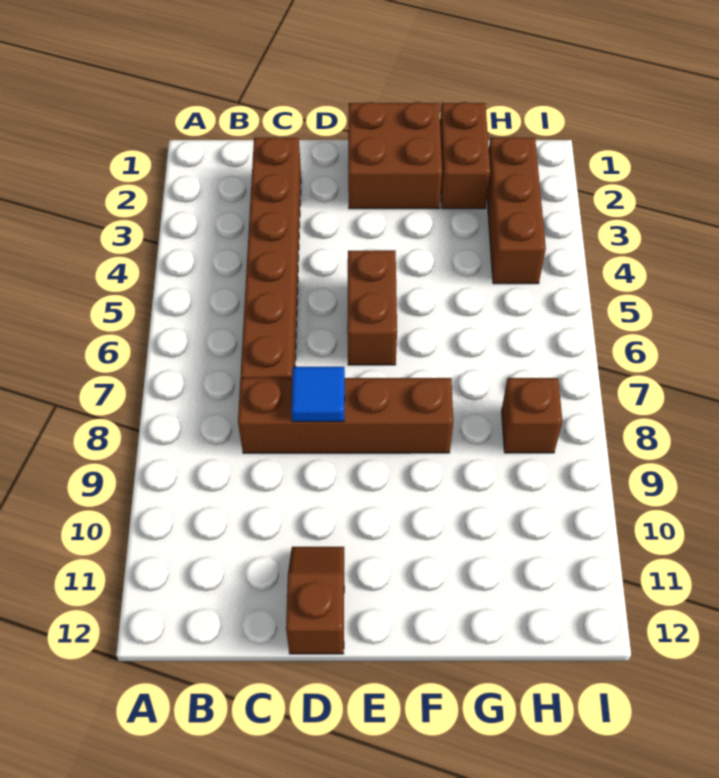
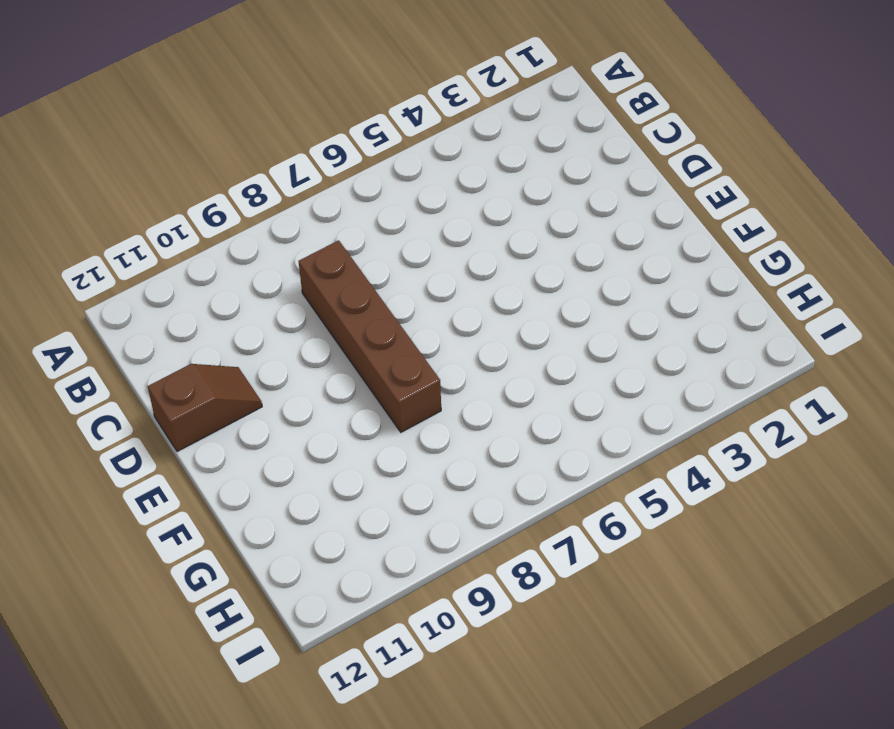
none -> brown brick C2:C7 level 1
none -> brown brick E1:F2 level 1

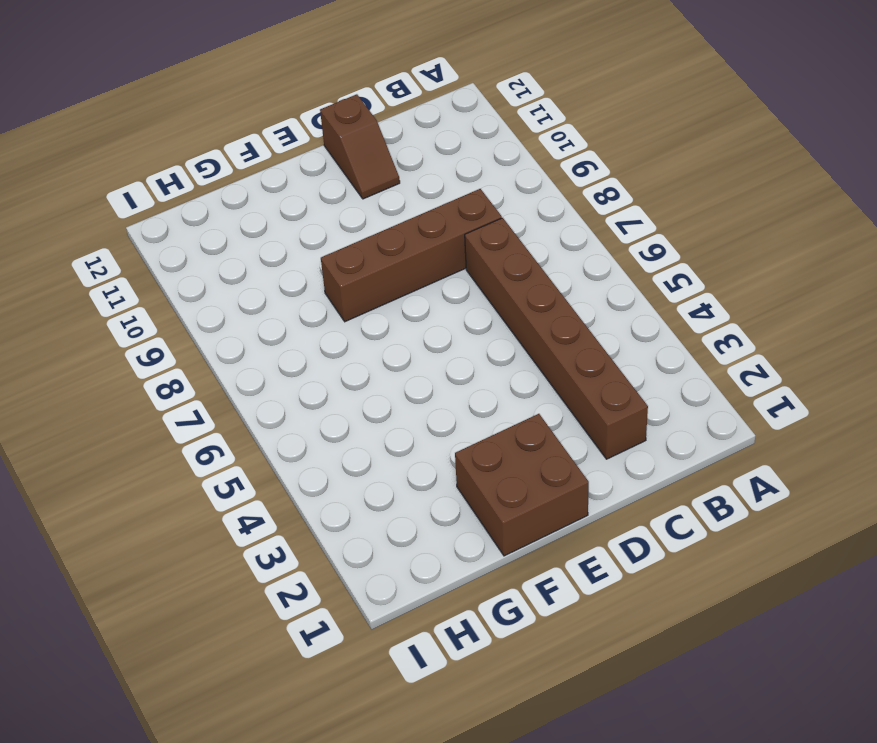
none -> brown brick E5:E6 level 1
none -> brown brick G1:G2 level 1

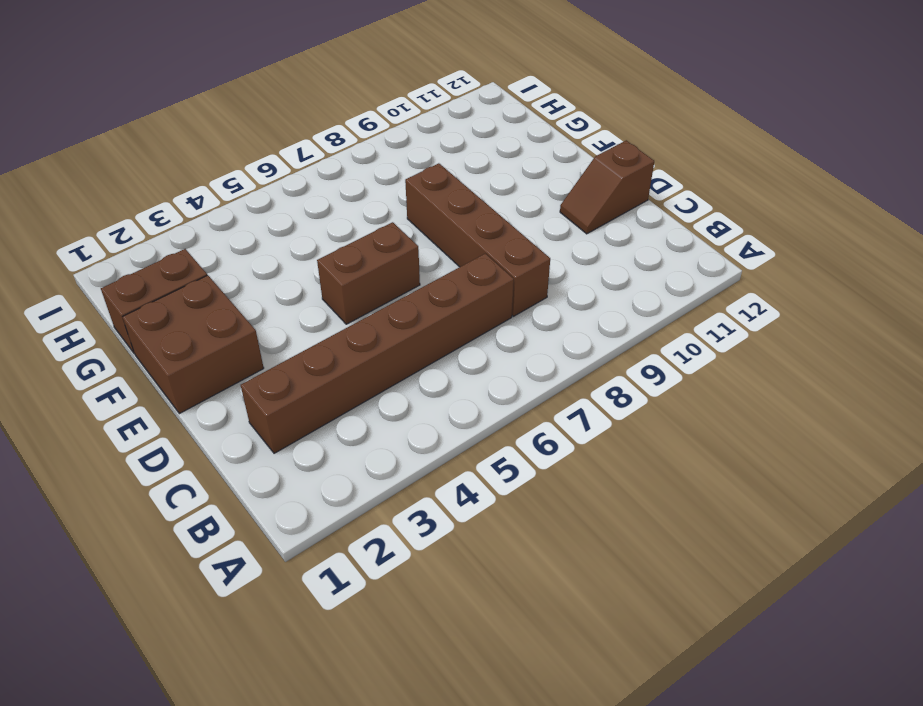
none -> brown brick H2:H4 level 1
none -> brown brick H8 level 1

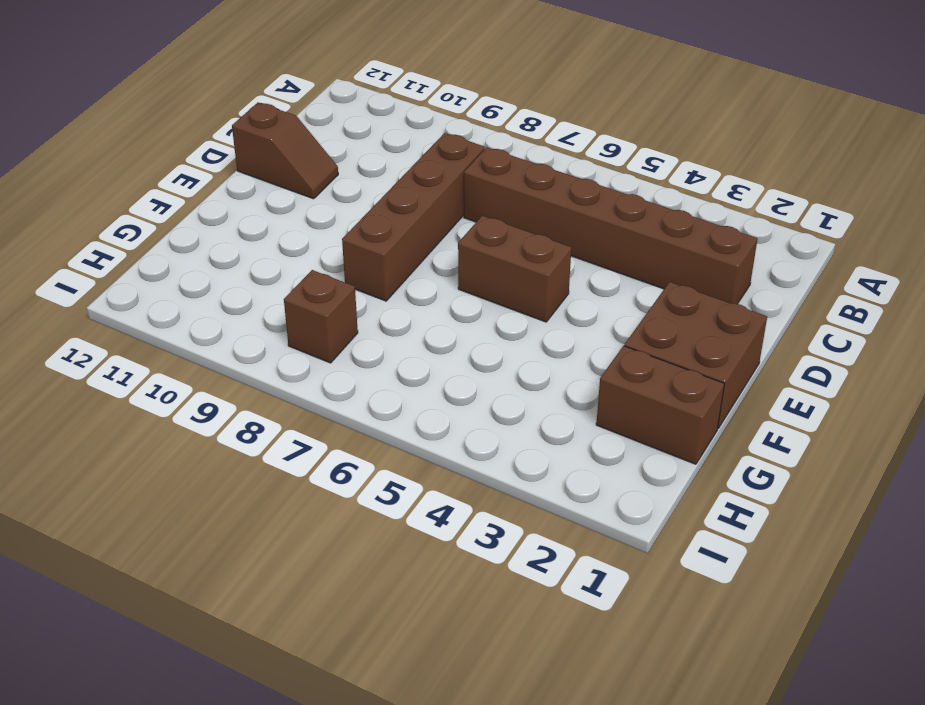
none -> brown brick H2:H4 level 1
none -> blue tile D8 level 2

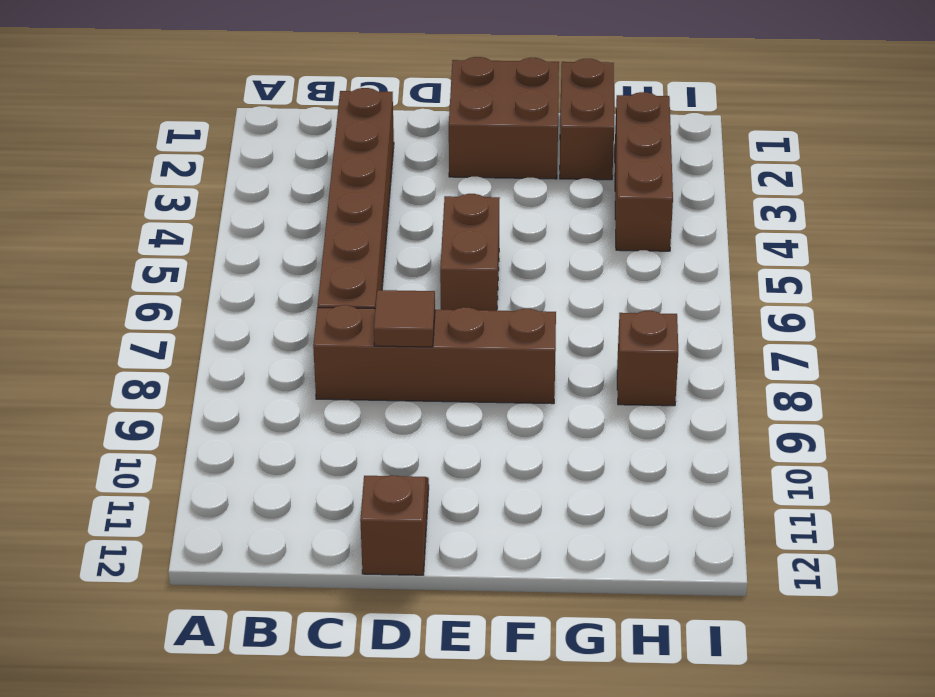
brown tile D8 level 2 -> blue tile D8 level 2

